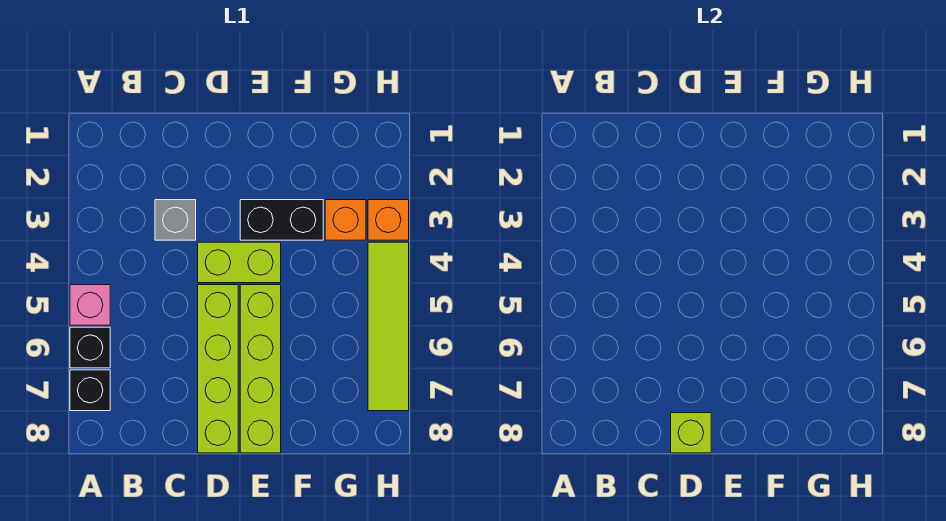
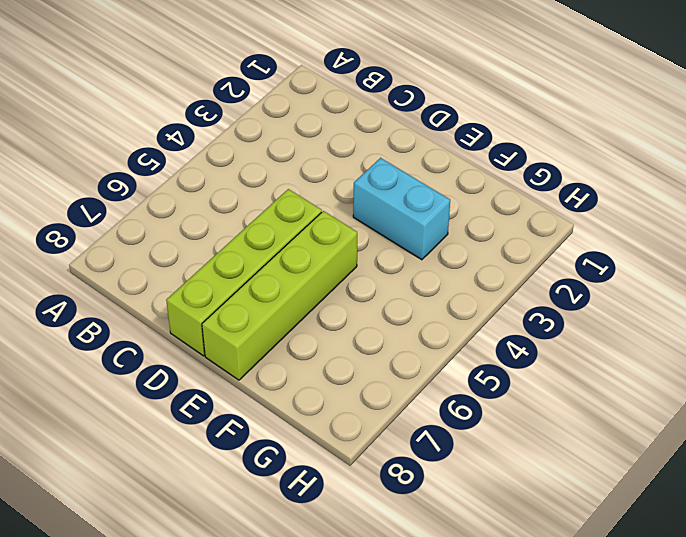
cyan brick E3:F3 level 1 -> black brick E3:F3 level 1
none -> pink brick A5 level 1
none -> black brick A6 level 1
none -> black brick A7 level 1

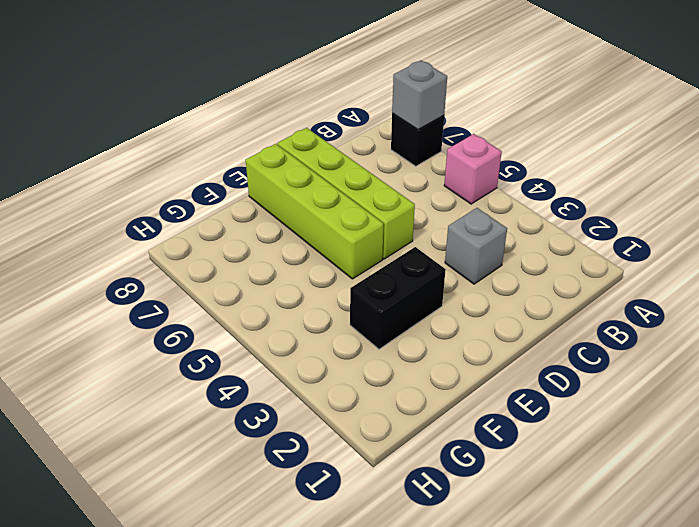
grey brick A7 level 2 -> none
none -> black brick A6 level 1
none -> lime brick D4:E4 level 1
none -> orange brick G3 level 1

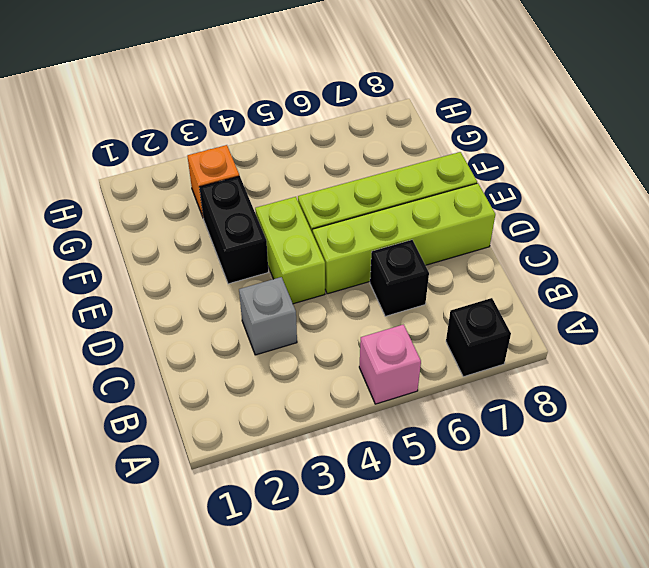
black brick C6 level 1 -> black brick A6 level 1
none -> orange brick H3 level 1
none -> lime tile H4:H7 level 1
none -> lime brick D8 level 2

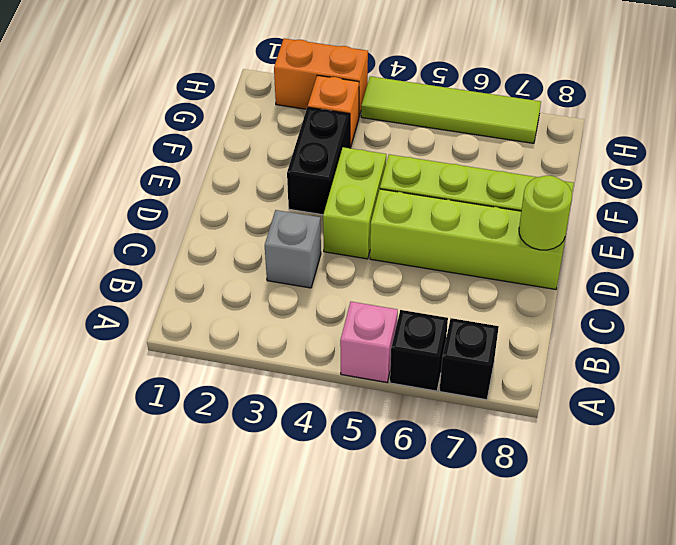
lime round brick D8 level 2 -> lime brick D8 level 2
orange brick H2:H3 level 1 -> orange brick H3 level 1

